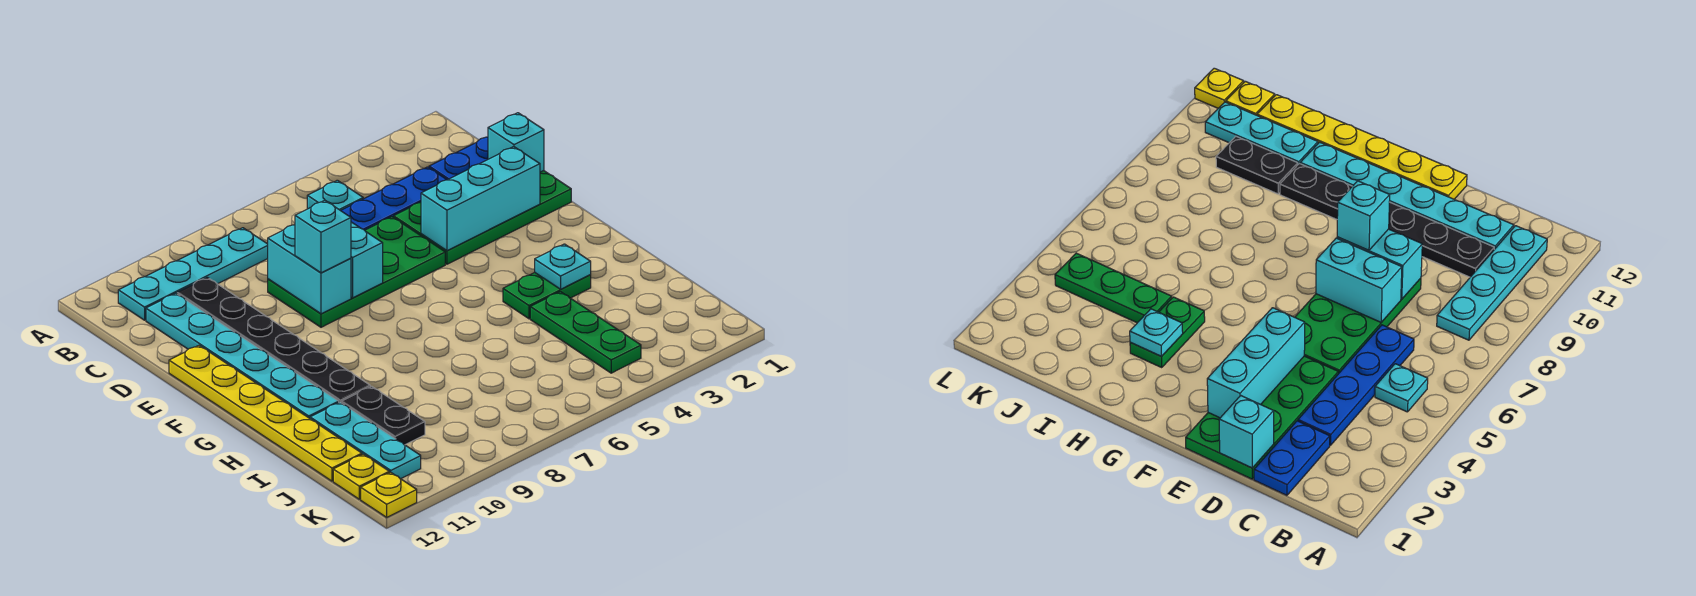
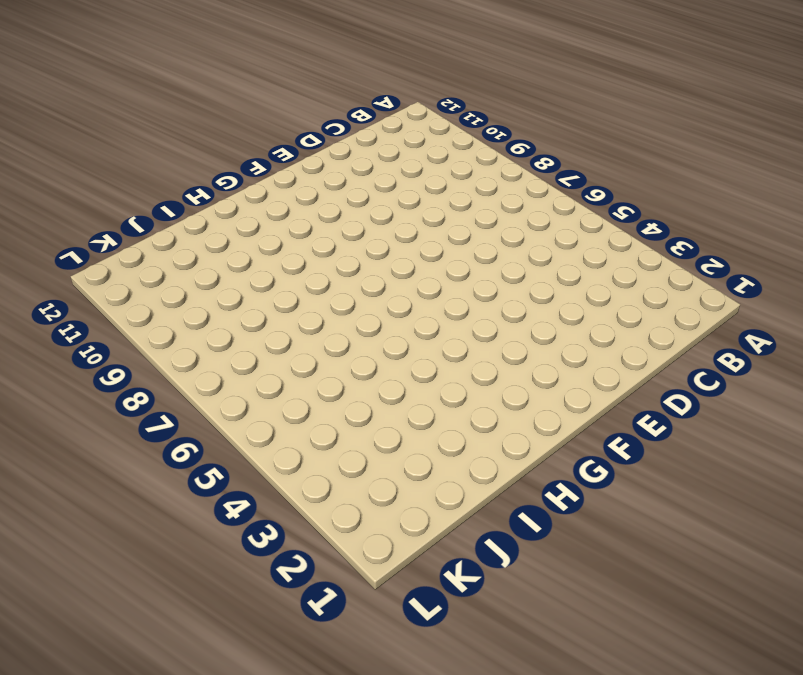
none -> cyan plate B5 level 1
none -> cyan plate B8:B11 level 1
none -> blue plate C1:C2 level 1

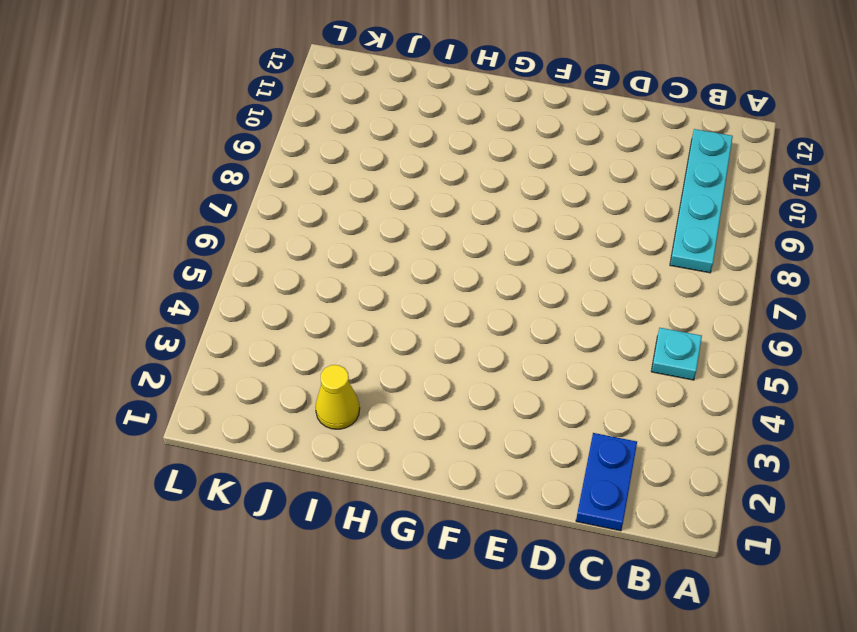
yellow cone I2 level 1 -> none
none -> blue plate C3:C6 level 1
none -> black plate C10:H10 level 1
none -> cyan plate C11:H11 level 1

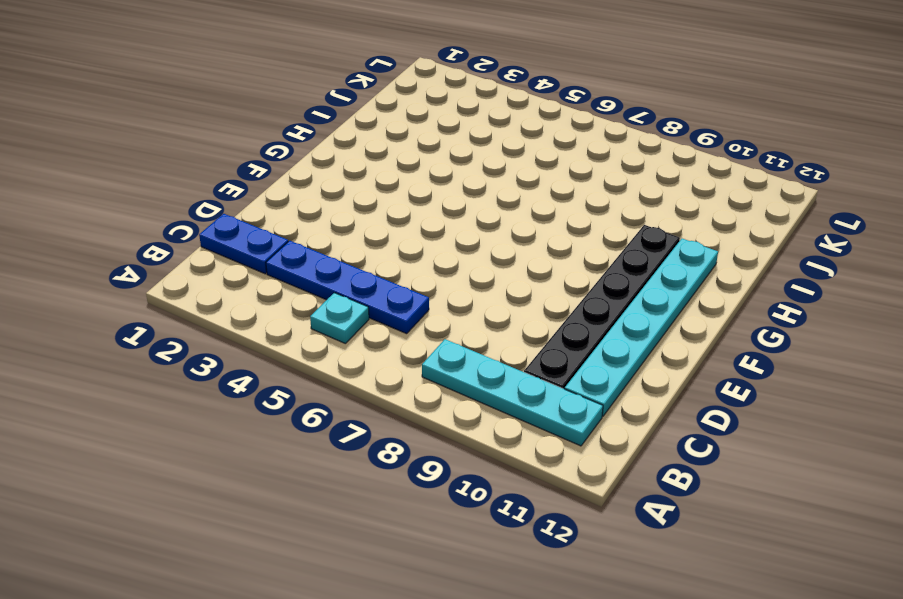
none -> green plate D1:E4 level 1
none -> green plate D5:E8 level 1
none -> yellow plate E12:J12 level 1

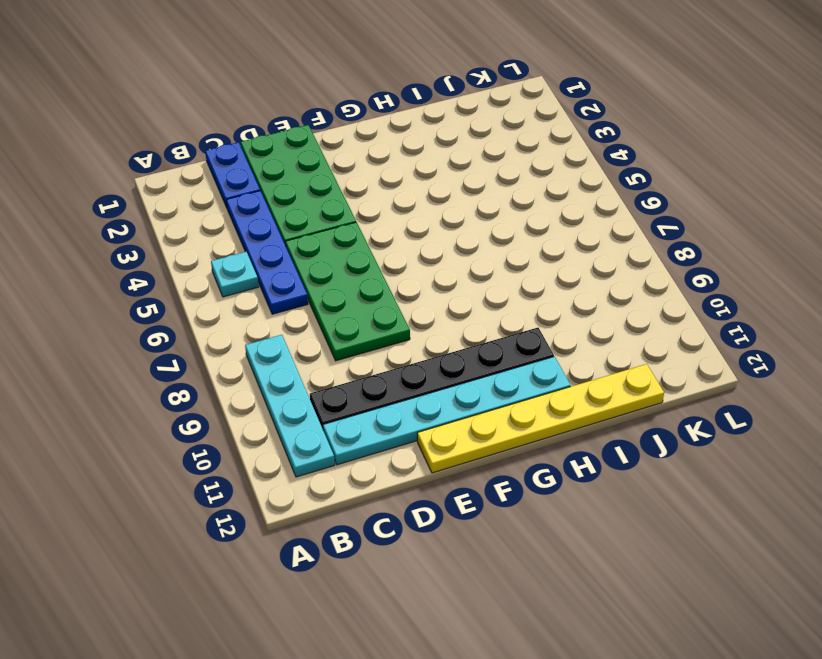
none -> green plate H3:H4 level 1
none -> green plate I4:K4 level 1
none -> black plate I10:J10 level 1

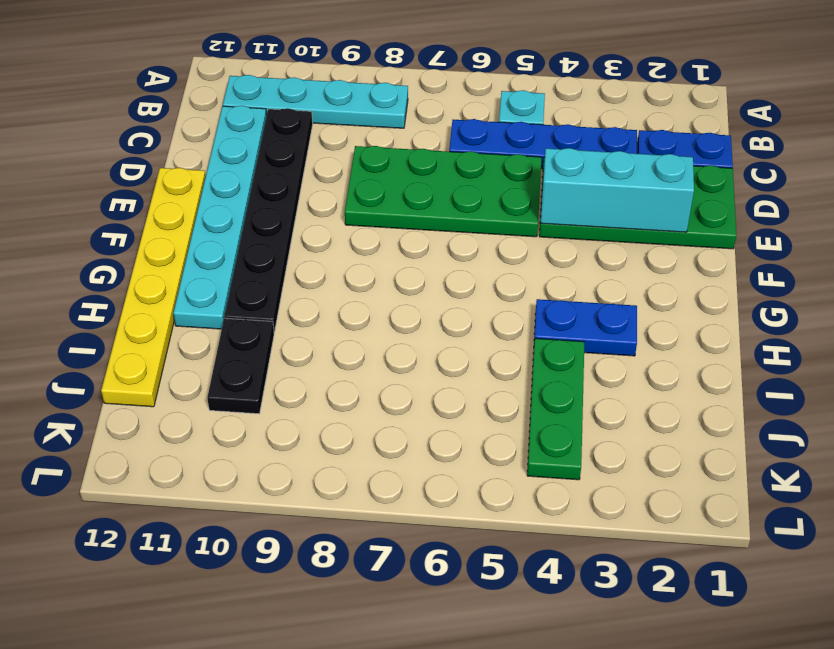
blue plate H3:H4 level 1 -> green plate H3:H4 level 1
none -> cyan plate I11:K11 level 1
none -> yellow plate K12 level 1
none -> yellow plate L12 level 1

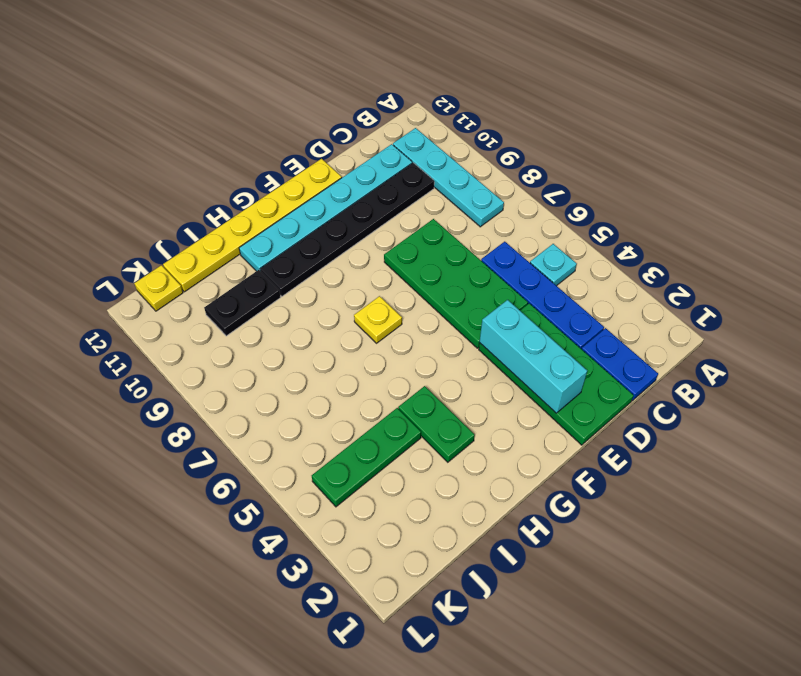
yellow plate G7 level 1 -> yellow plate L12 level 1
none -> cyan plate I11:K11 level 1
none -> cyan brick D1 level 2
none -> cyan brick D7:E7 level 2

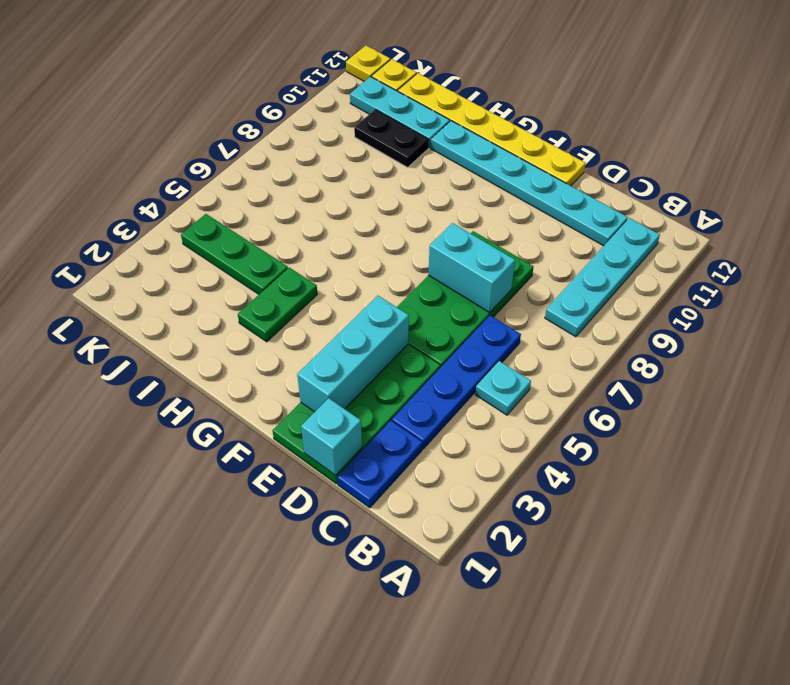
none -> black plate C10:H10 level 1
none -> cyan brick D8:E8 level 2
none -> cyan plate H3 level 2

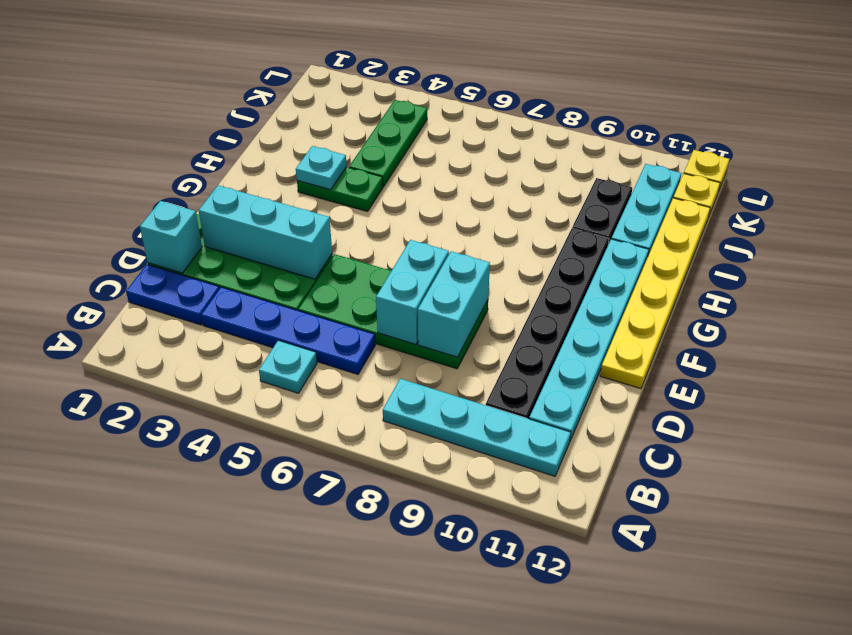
none -> cyan brick E8 level 3

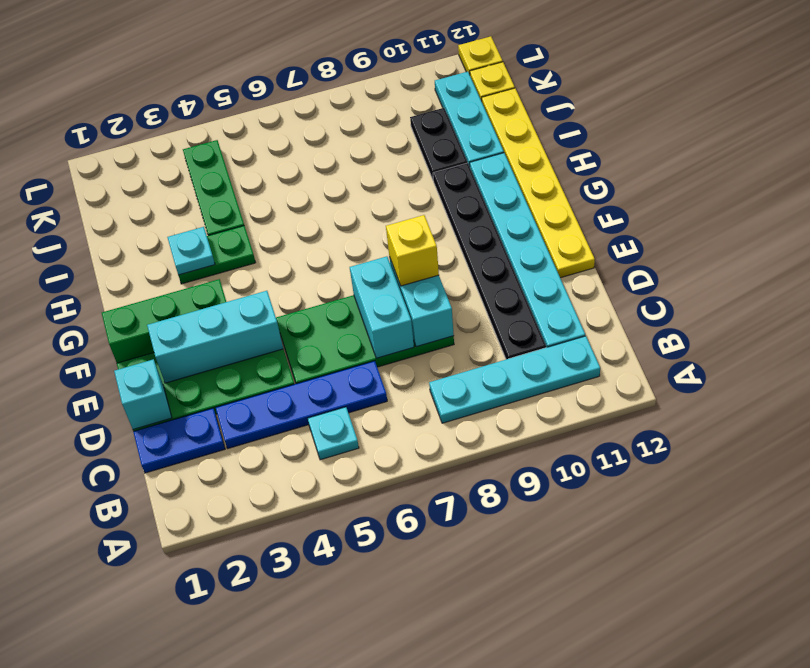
yellow brick E8 level 3 -> cyan brick E8 level 3
green brick F1:F3 level 1 -> none

